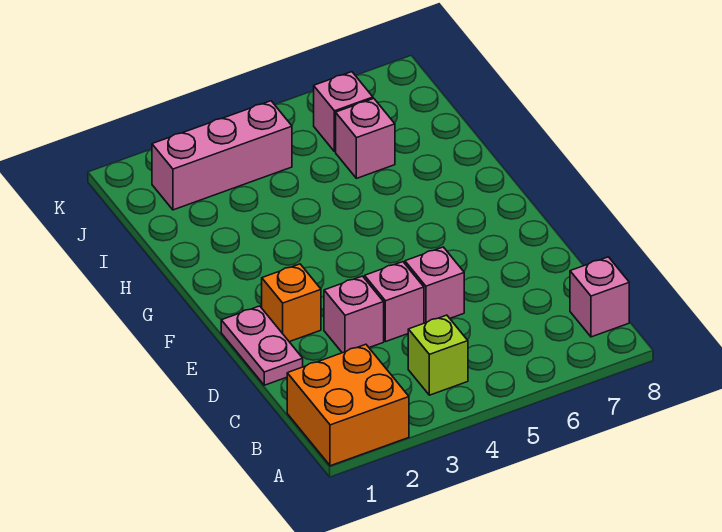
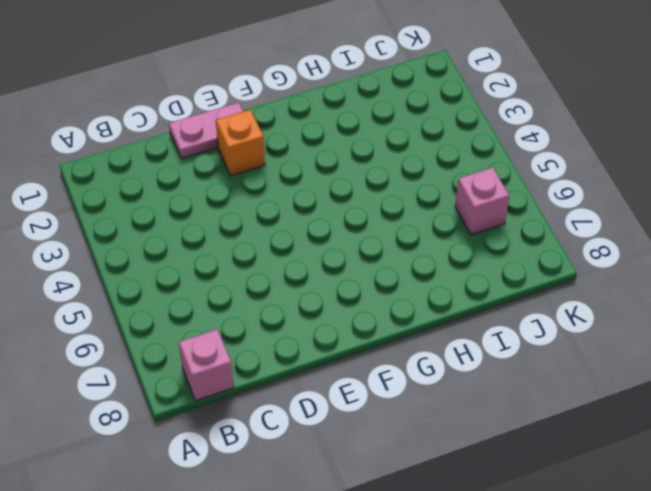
none -> orange brick A1:B2 level 1
none -> lime brick B4 level 1

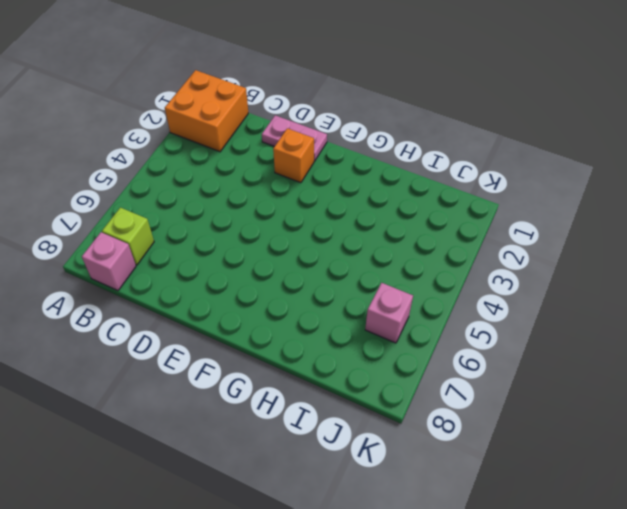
lime brick B7 level 1 -> lime brick B4 level 1
none -> pink brick D3 level 1
none -> pink brick D4 level 1

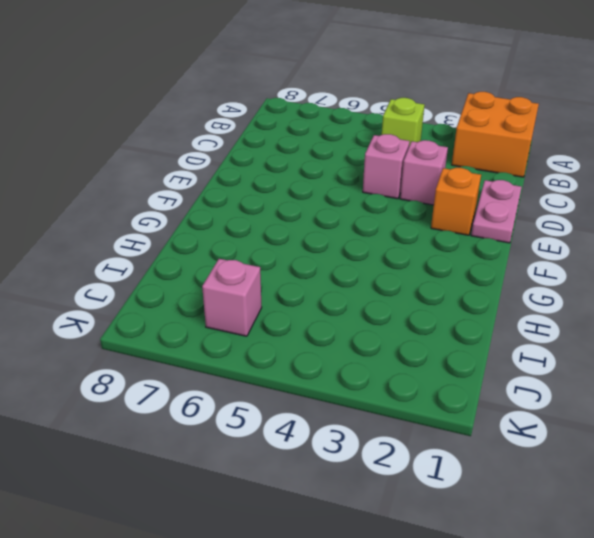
none -> pink brick B8 level 1
none -> pink brick D5 level 1

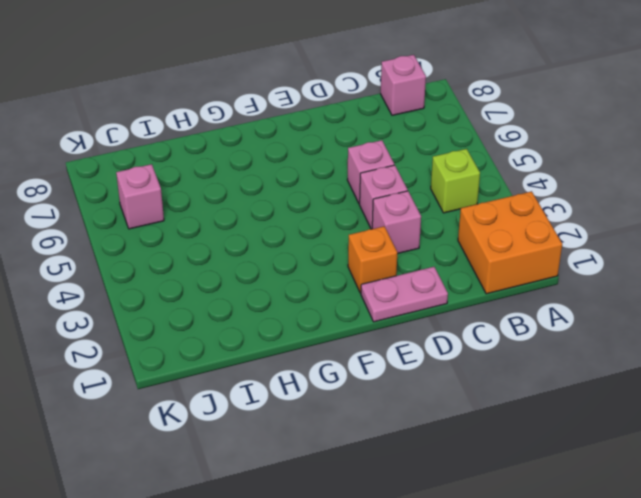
none -> pink brick I6 level 1
none -> pink brick J2:J4 level 1

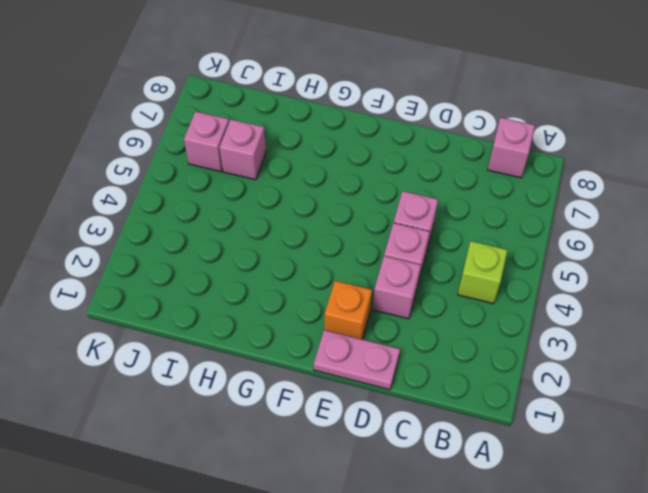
none -> orange brick A1:B2 level 1
none -> pink brick J2:J4 level 1

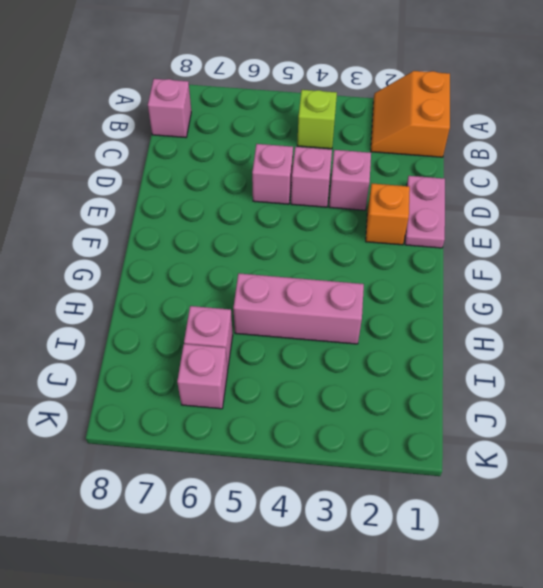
orange slope A1:B2 level 1 top 1 -> orange brick A1:B2 level 1
pink brick H3:H5 level 1 -> pink brick J2:J4 level 1

